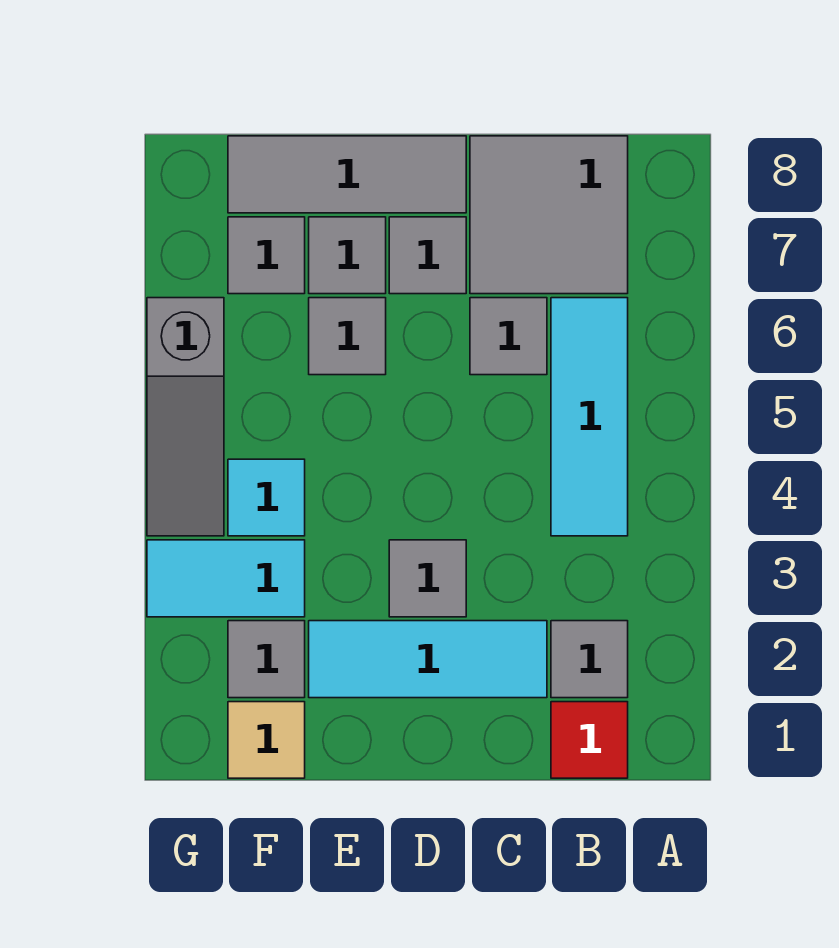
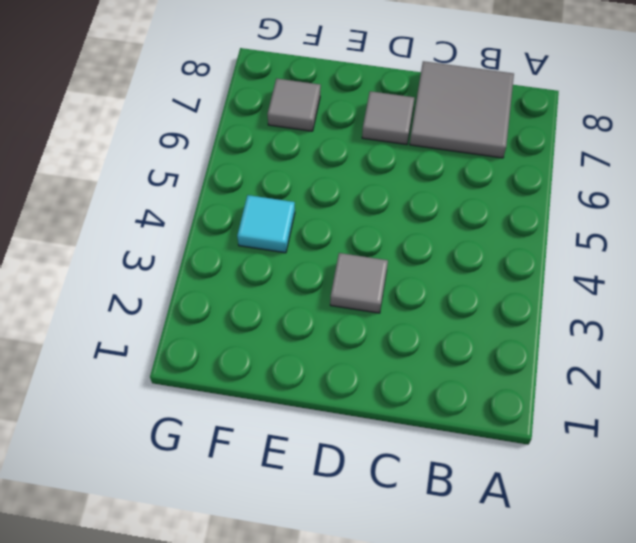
none -> red tile B1 level 1
none -> grey tile B2 level 1
none -> cyan tile B4:B6 level 1

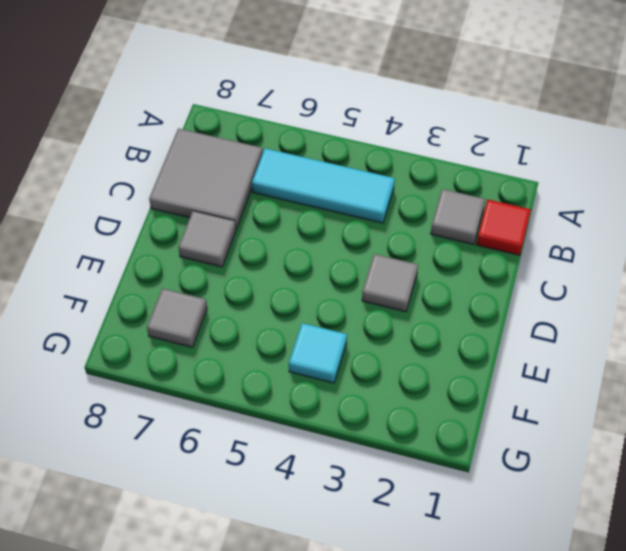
none -> cyan tile C2:E2 level 1
none -> grey tile C6 level 1
none -> grey tile D8:F8 level 1

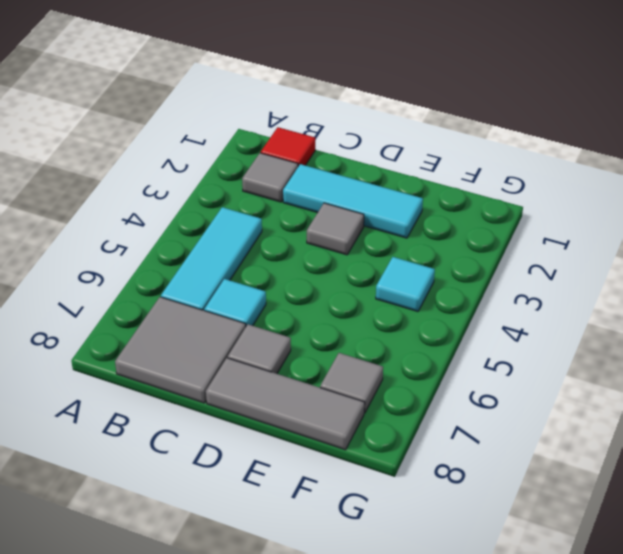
cyan tile C6 level 1 -> grey tile C6 level 1
none -> grey tile E6 level 1
none -> grey tile E7 level 1
none -> tan tile F1 level 1

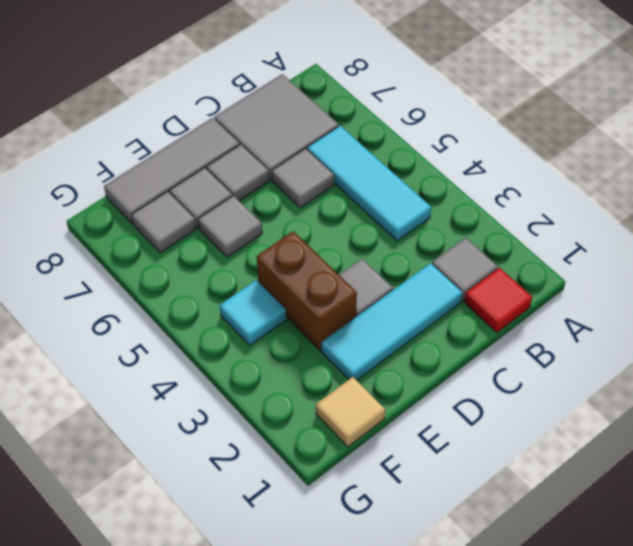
brown brick E3:E4 level 1 -> none
none -> grey tile F2 level 1
none -> cyan tile F3:G3 level 1
none -> grey slope G4:G6 level 1 top 6

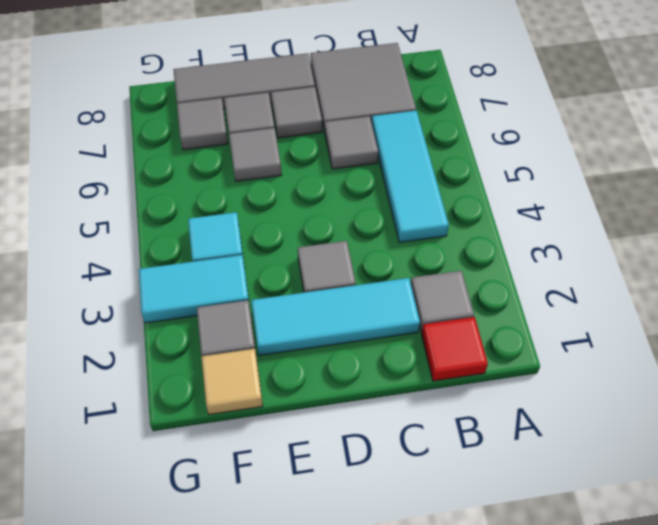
none -> grey slope G4:G6 level 1 top 6

